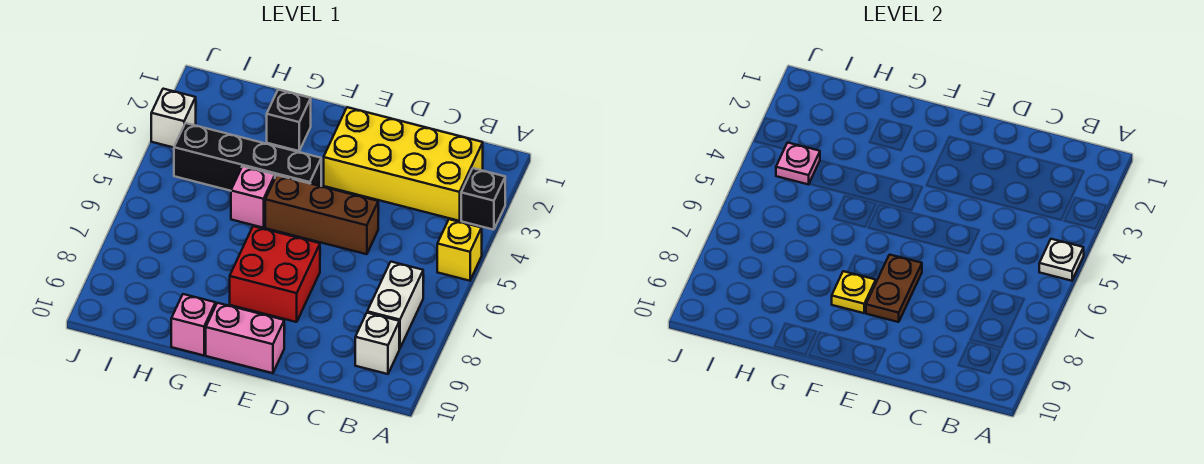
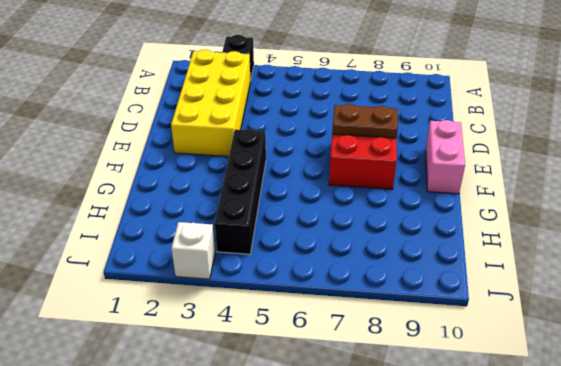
none -> yellow brick A5 level 1
none -> white brick B7:B8 level 1
none -> white brick B9 level 1

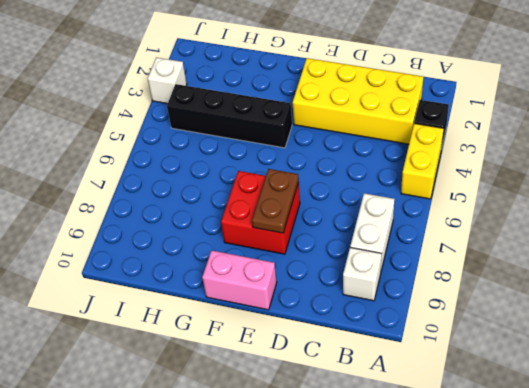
yellow brick A4:A5 level 1 -> yellow brick A5 level 1
none -> brown brick D5:F5 level 1
none -> black brick G2 level 1
none -> pink brick G5 level 1

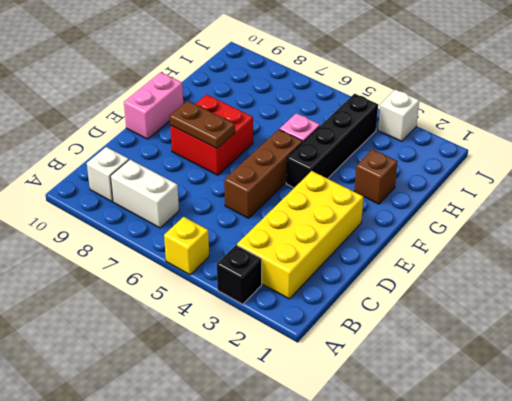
brown brick G2 level 1 -> black brick G2 level 1
none -> pink brick G10 level 1
none -> white plate A5 level 2
none -> yellow plate F8 level 2

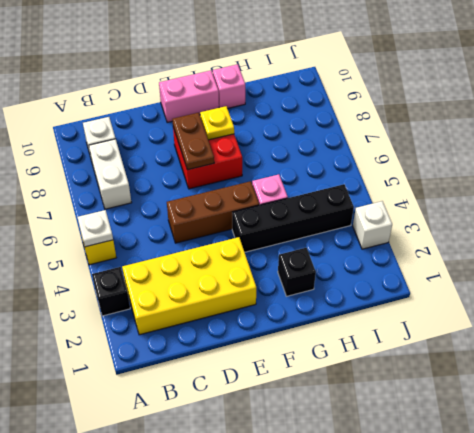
none -> pink plate I4 level 2

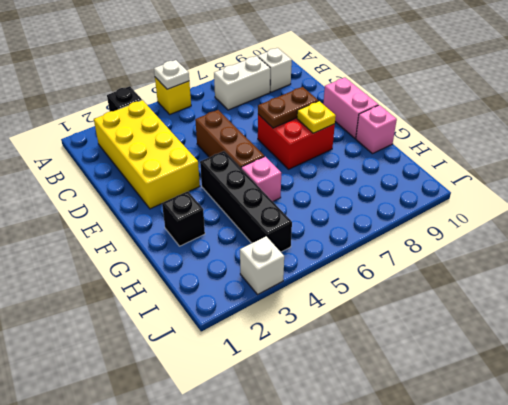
none -> pink plate I4 level 2

